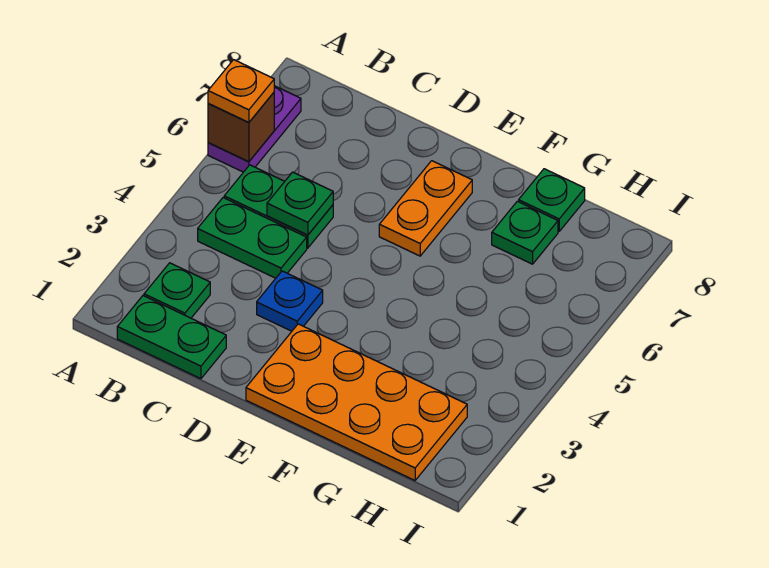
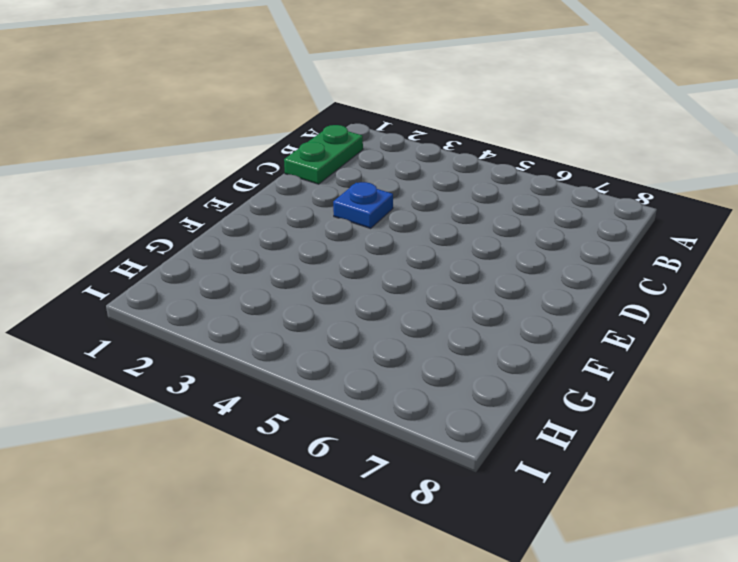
none -> purple plate A6:A7 level 1
none -> green plate B2 level 1
none -> green plate B4:C4 level 1

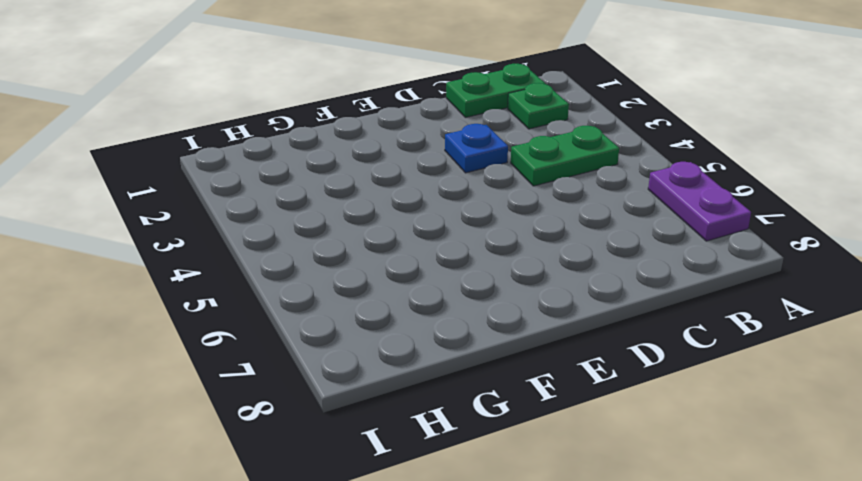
none -> green plate B5:C5 level 1
none -> orange plate E1:H2 level 1
none -> orange plate E6:E7 level 1

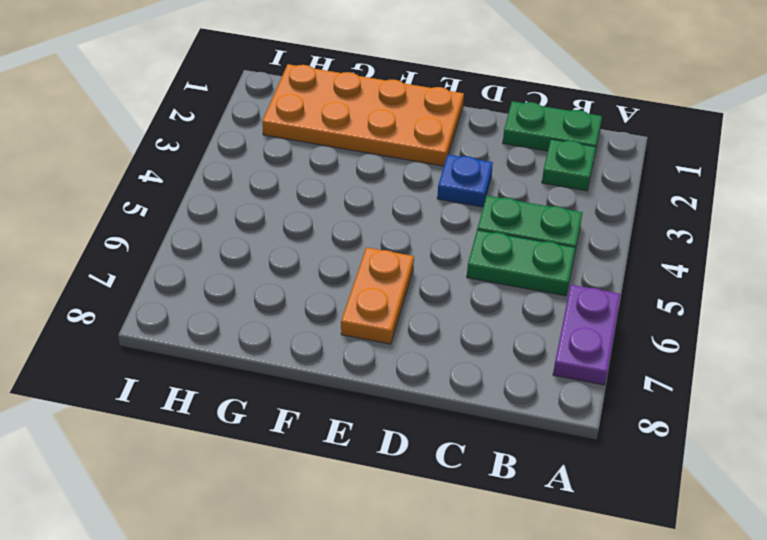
none -> green plate G7 level 1
none -> green plate G8 level 1
none -> brown brick A6 level 2

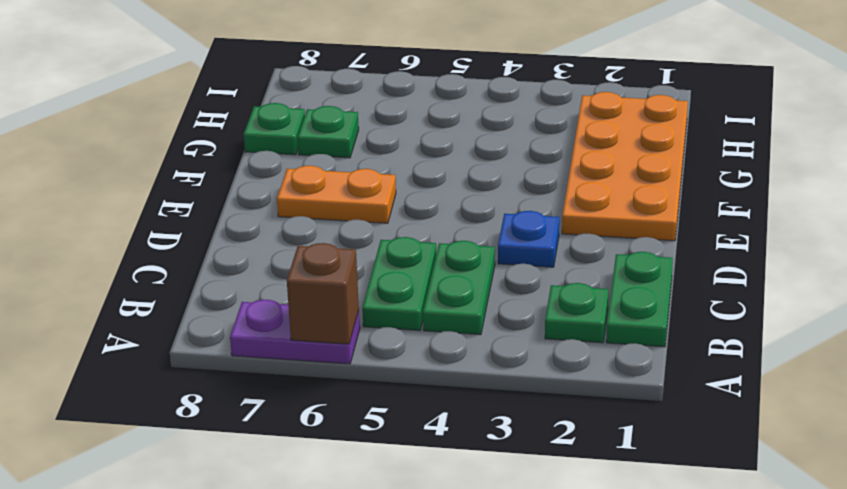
none -> green plate C5 level 2
none -> orange plate A6 level 3

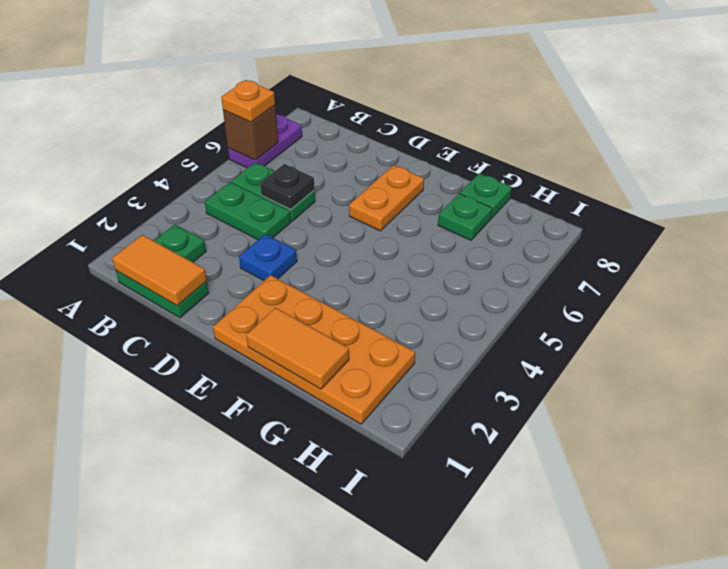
orange tile B1:C1 level 2 -> none
black plate C5 level 2 -> green plate C5 level 2
orange tile F1:G1 level 2 -> none

